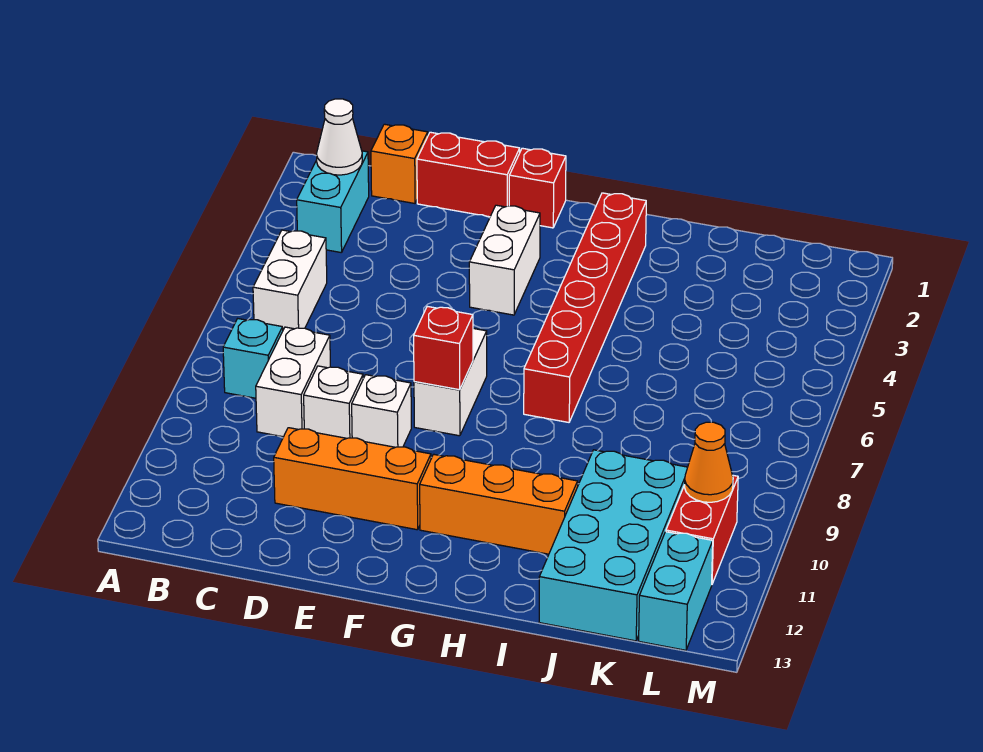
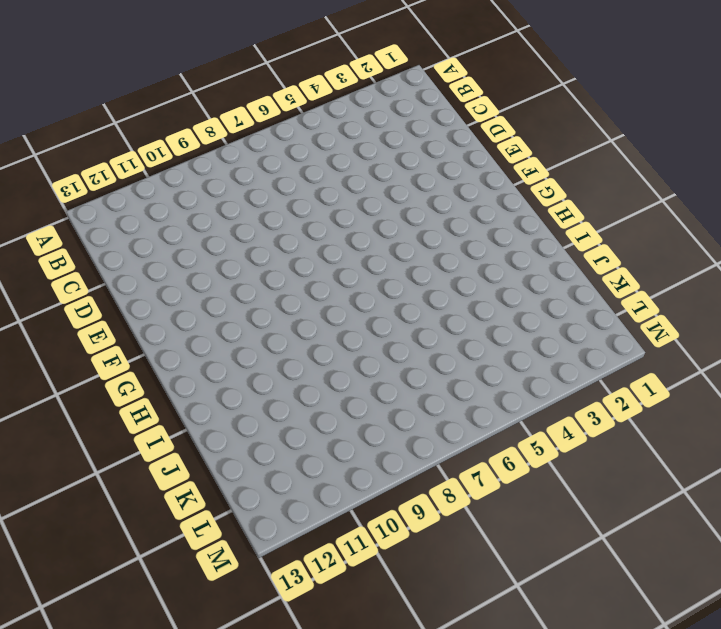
none -> cyan brick B2:B3 level 1
none -> white brick B5:B6 level 1
none -> cyan brick B8 level 1

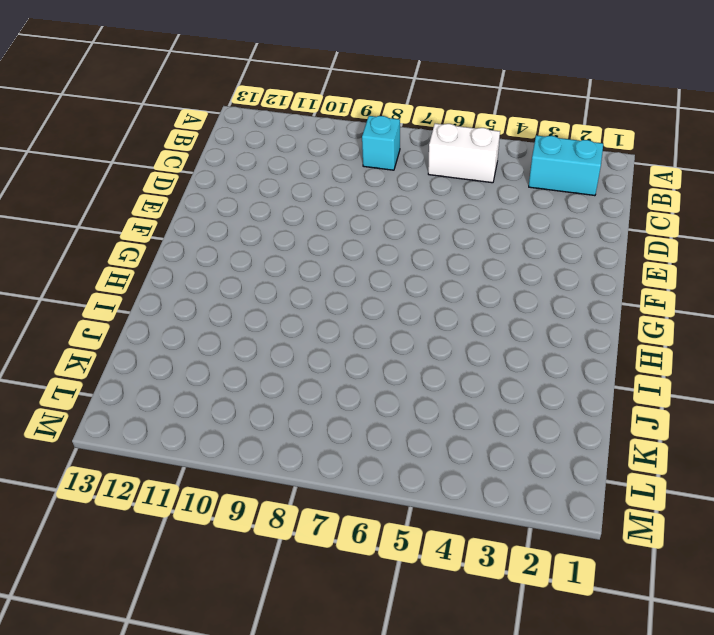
none -> orange brick C1 level 1
none -> white brick C8:C9 level 1
none -> red brick D1:E1 level 1

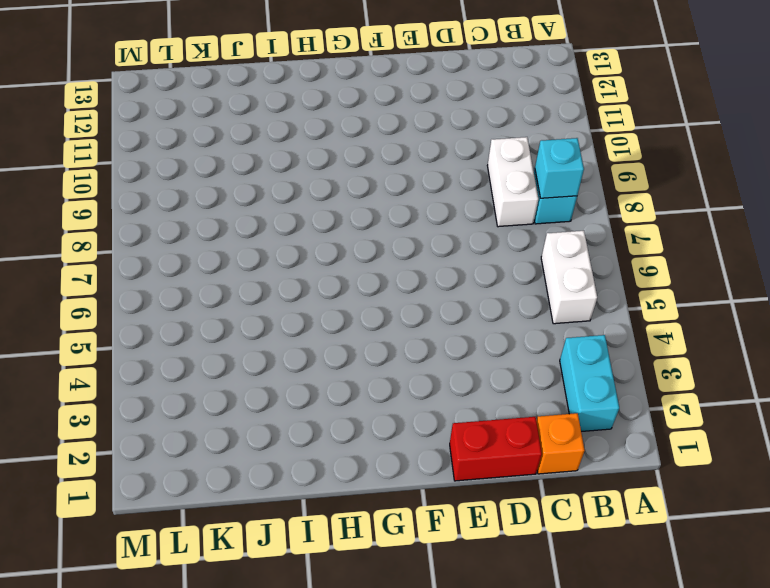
cyan brick B8 level 2 -> none
none -> white brick D9 level 1
none -> orange brick D11:F11 level 1
none -> white brick E9 level 1

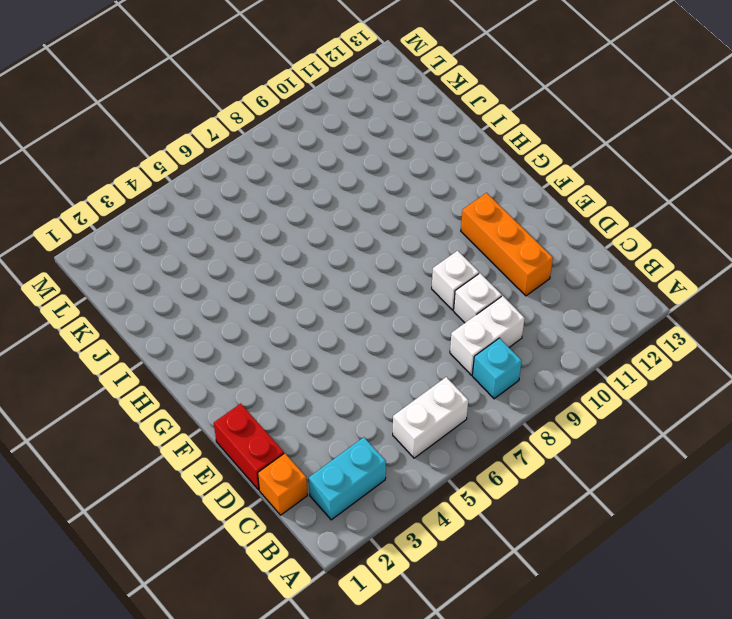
none -> red brick F1 level 1
none -> white brick F3:F4 level 1
none -> white brick F7:F8 level 1

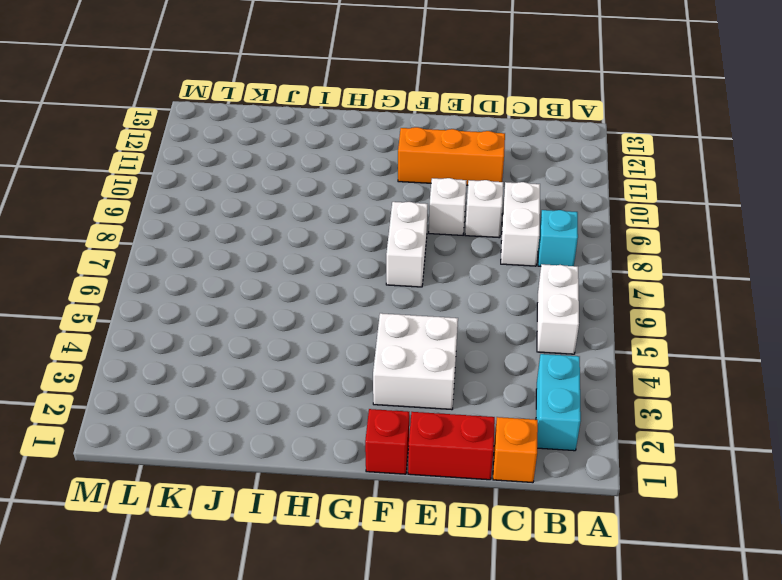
white brick E3:F4 level 1 -> white brick F3:F4 level 1
none -> orange brick G11:I11 level 1
none -> red brick H2:H7 level 1
none -> cyan brick J10:K13 level 1

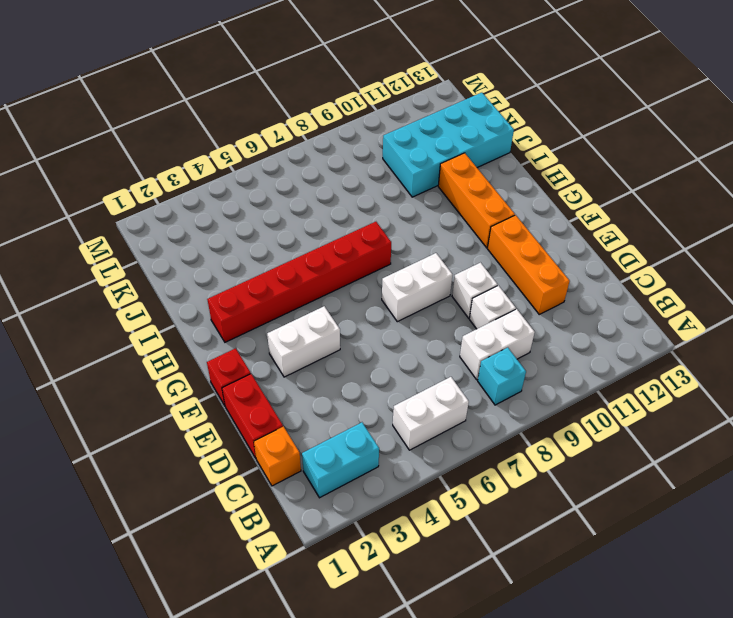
none -> red brick L10:L11 level 1
none -> cyan brick L12:L13 level 1
none -> white cone B2 level 2

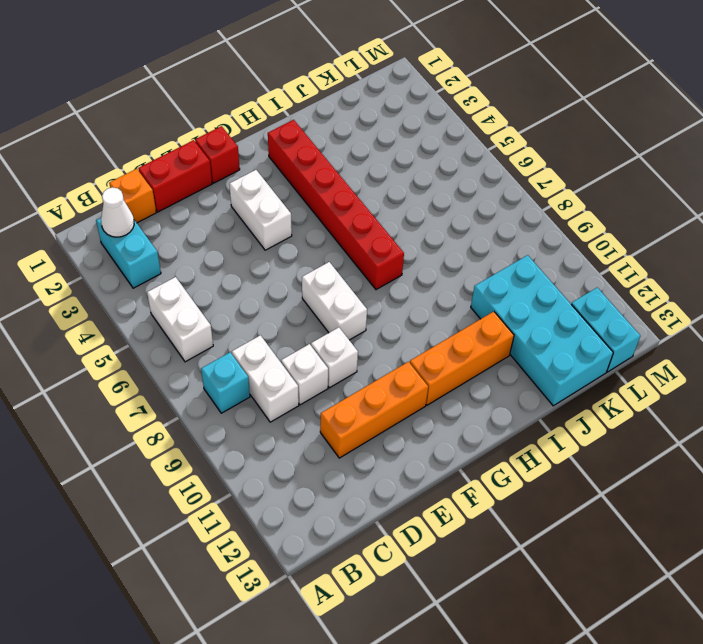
none -> red brick L10:L11 level 1
none -> red brick F8 level 2
none -> orange cone L10 level 2

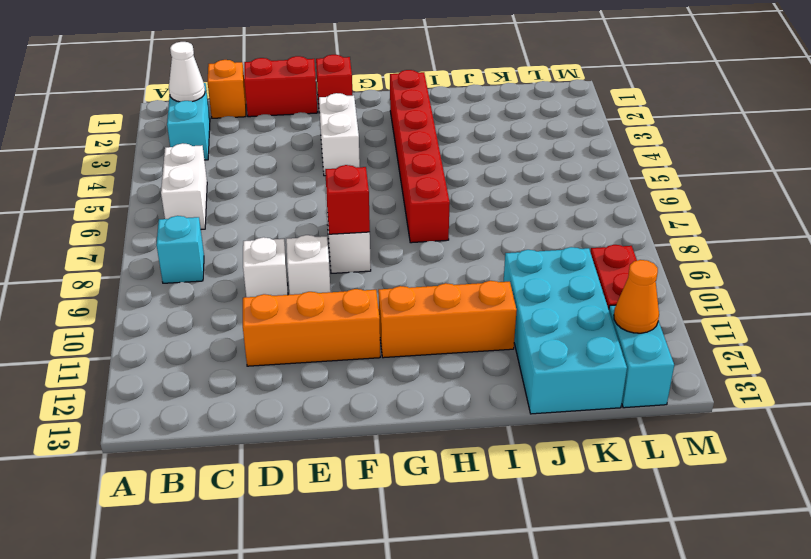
orange cone L12 level 2 -> orange cone L10 level 2
none -> white brick C8:C9 level 1

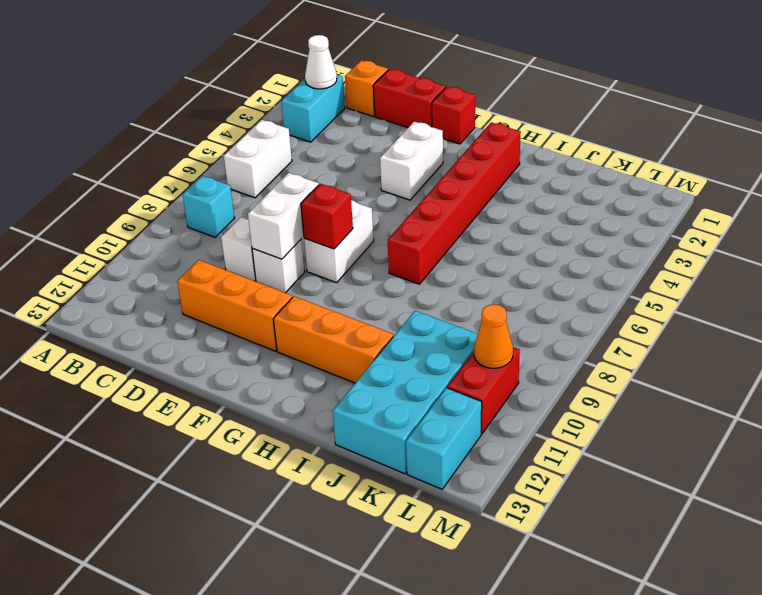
white brick E8:E9 level 2 -> white brick C8:C9 level 1

